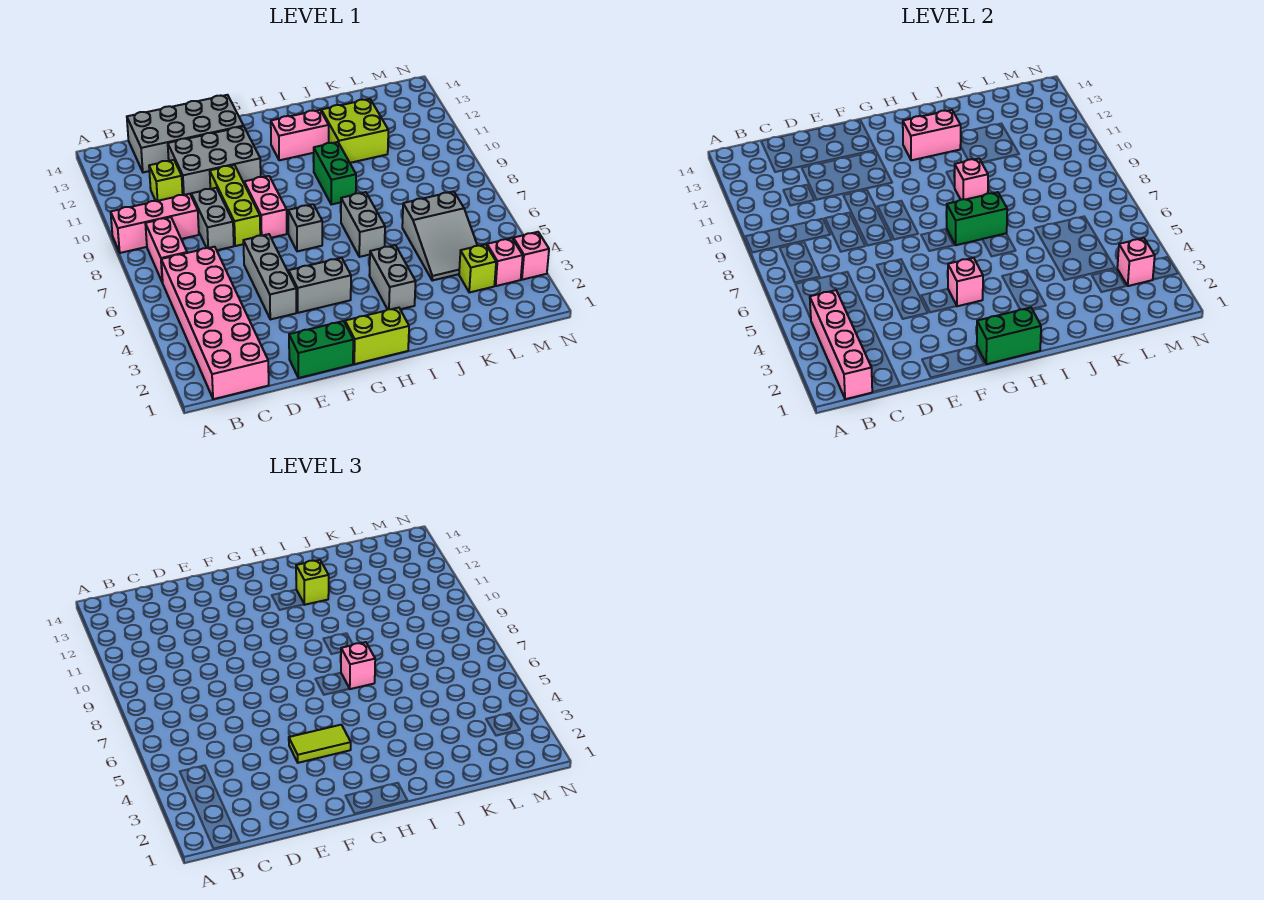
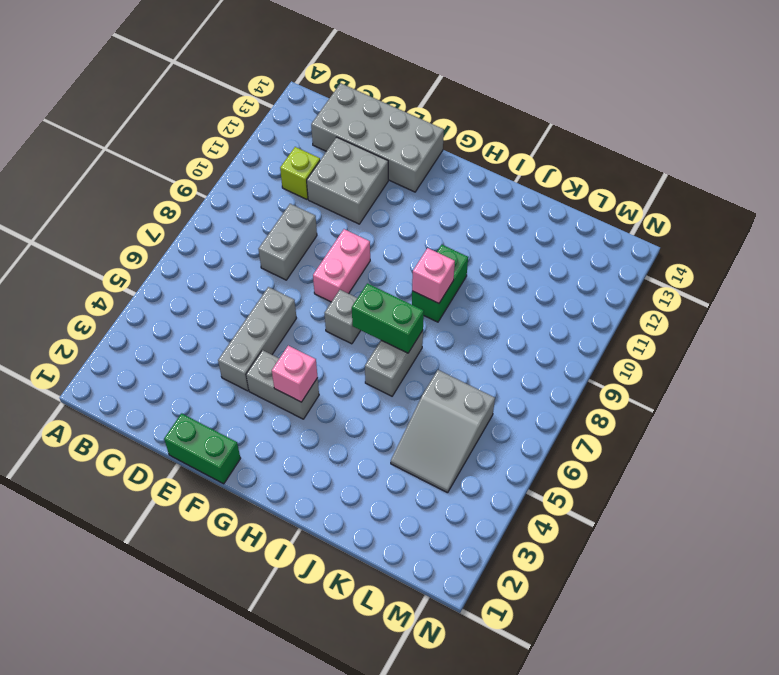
grey brick D11:E12 level 1 -> grey brick D11:F12 level 1
none -> pink brick A9:C9 level 1
none -> pink brick B1:C6 level 1
none -> pink brick B7:B8 level 1
none -> lime brick E8:E10 level 1

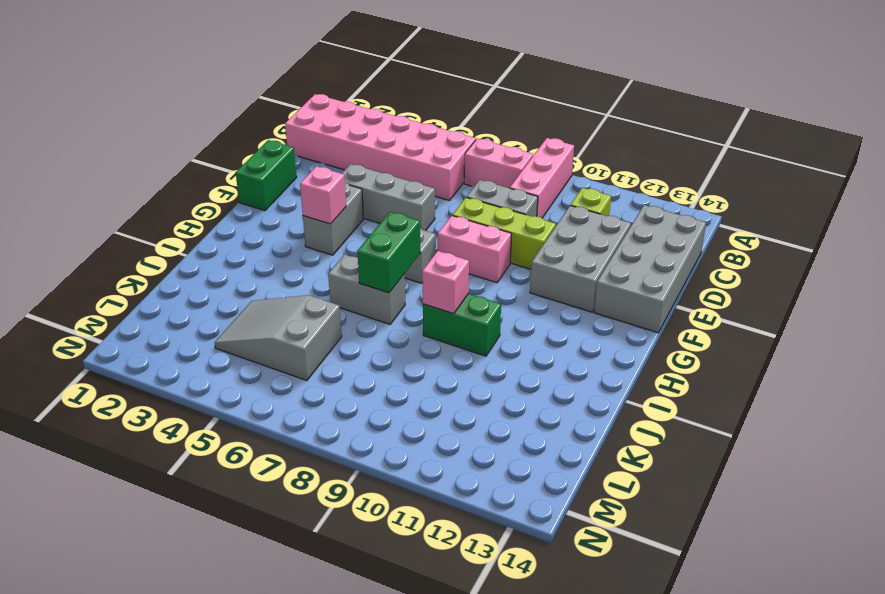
none -> lime brick G1:H1 level 1
none -> pink brick H12:I12 level 1
none -> grey brick I3:I4 level 1
none -> lime brick J11:K12 level 1

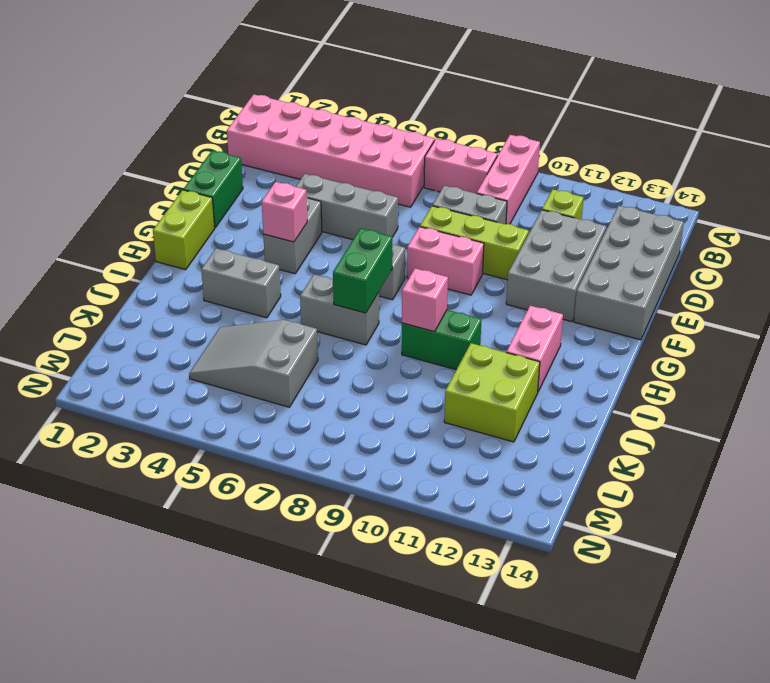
none -> lime brick L3 level 1
none -> pink brick M3 level 1
none -> pink brick N3 level 1
none -> pink brick B1:B4 level 2

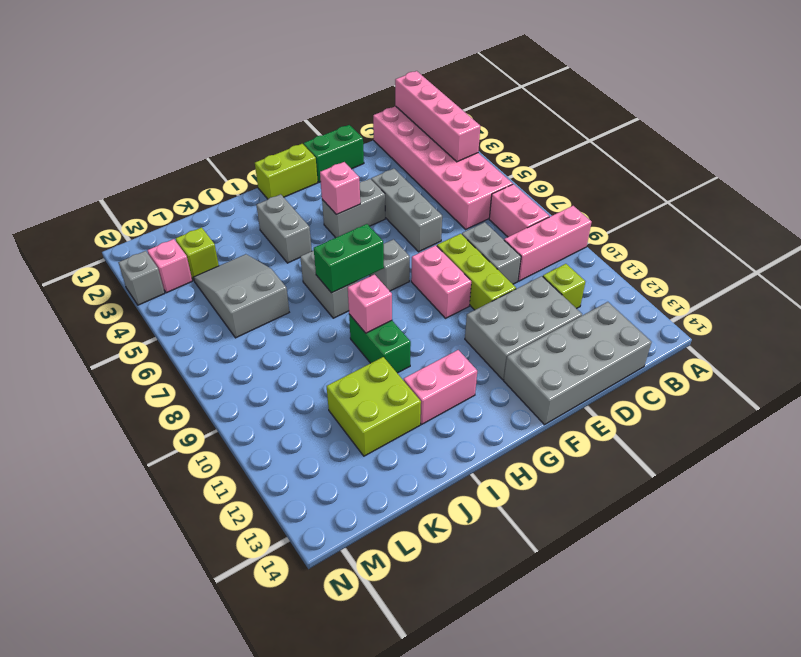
grey brick N3 level 1 -> pink brick N3 level 1
none -> green brick G1:H1 level 2
none -> pink brick H12:I12 level 2
none -> pink brick M3 level 2
none -> lime tile F4:G4 level 3

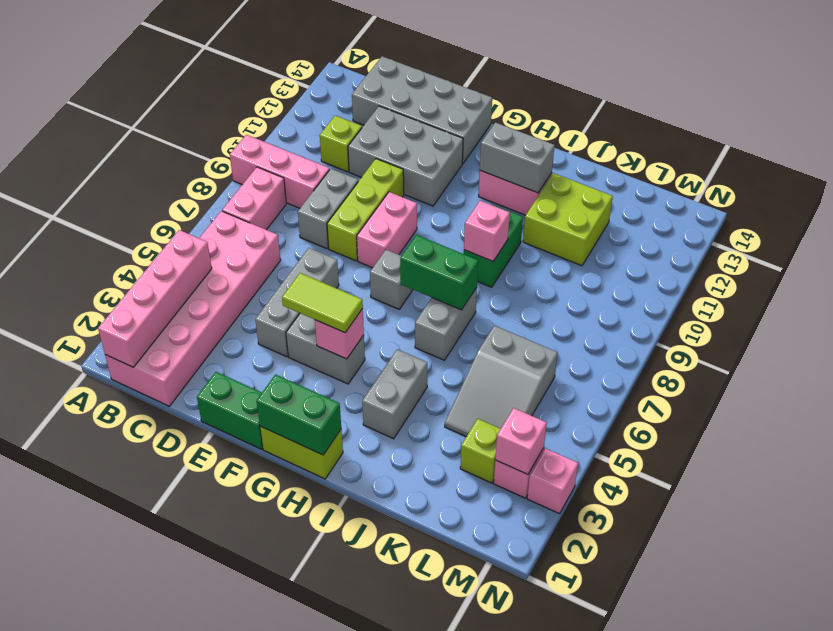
grey brick H12:I12 level 2 -> pink brick H12:I12 level 2
none -> pink brick I7 level 3
none -> lime brick I12 level 3

